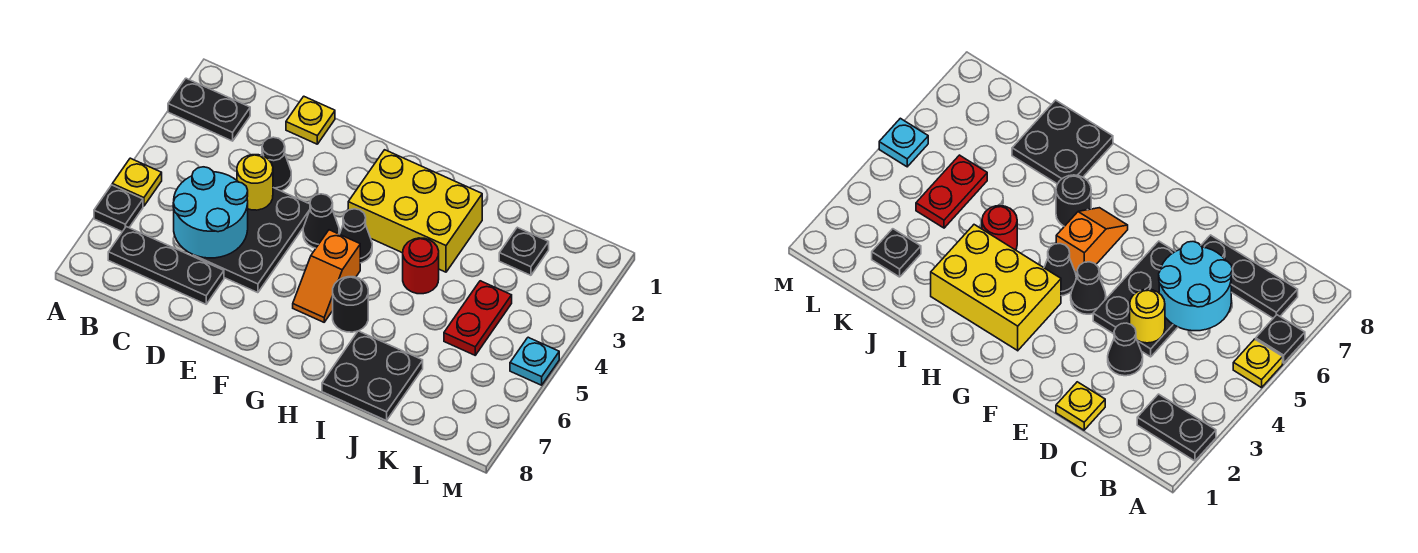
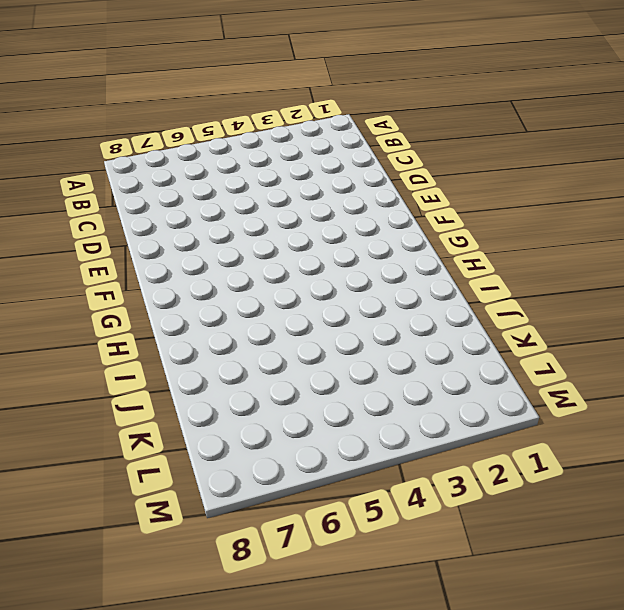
none -> black plate A2:B2 level 1
none -> yellow plate A5 level 1
none -> black plate A6 level 1

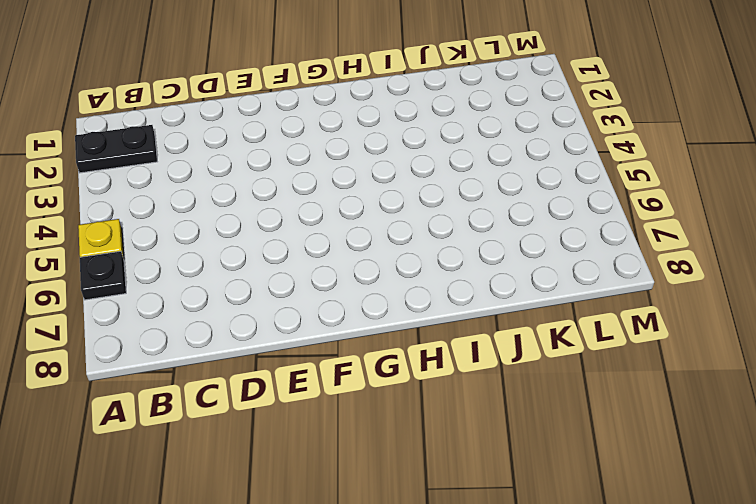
none -> black plate B7:D7 level 1
none -> yellow plate D1 level 1
none -> black cone D3 level 1

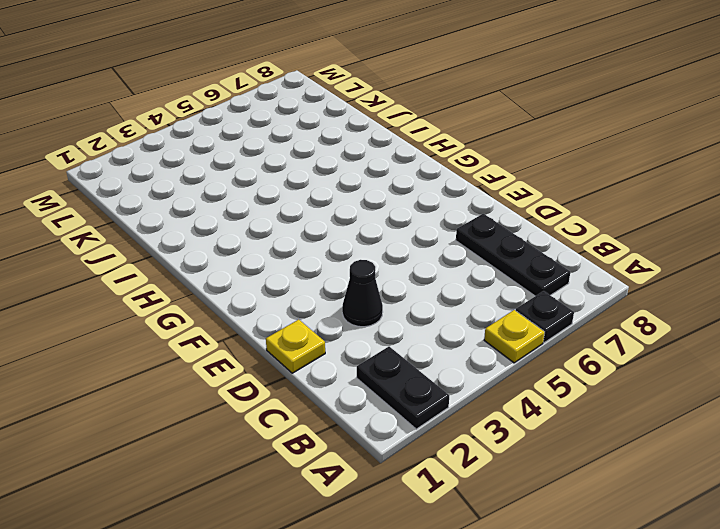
none -> black plate D4:E6 level 1
none -> black cone F4 level 1
none -> yellow brick G2:I3 level 1

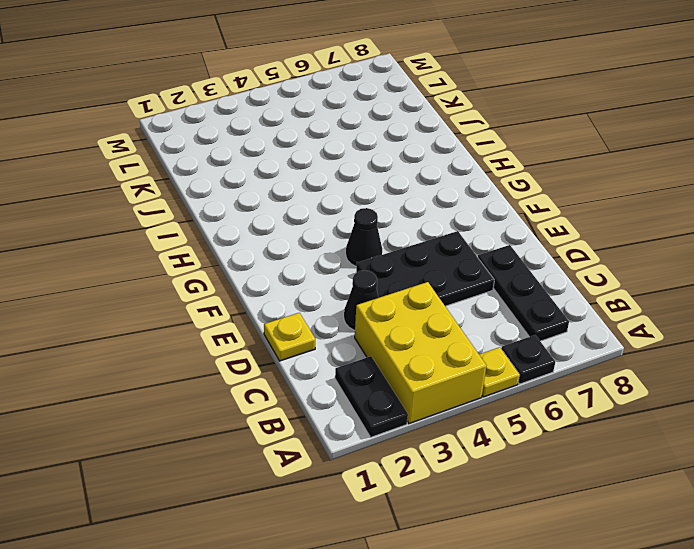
yellow brick A3:C4 level 1 -> yellow brick G2:I3 level 1
none -> black cone G4 level 1
none -> orange slope G5:G6 level 1 top 5
none -> black round brick H6 level 1

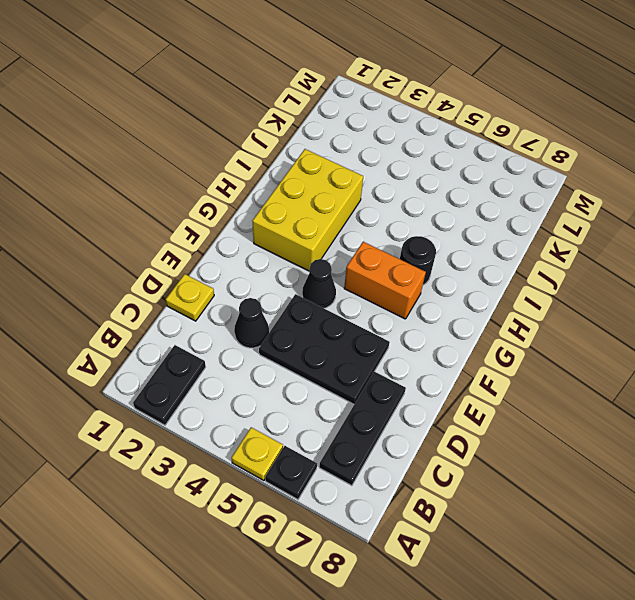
orange brick G5:G6 level 1 -> orange slope G5:G6 level 1 top 5
none -> black cone G4 level 1
none -> red round brick I4 level 1
none -> black plate I7:J8 level 1

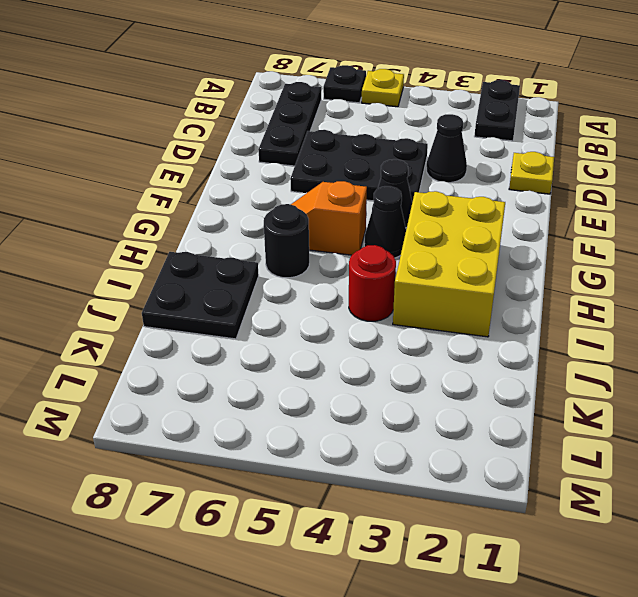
none -> black plate K2 level 1
none -> red plate K4:K5 level 1
none -> cyan plate M5 level 1

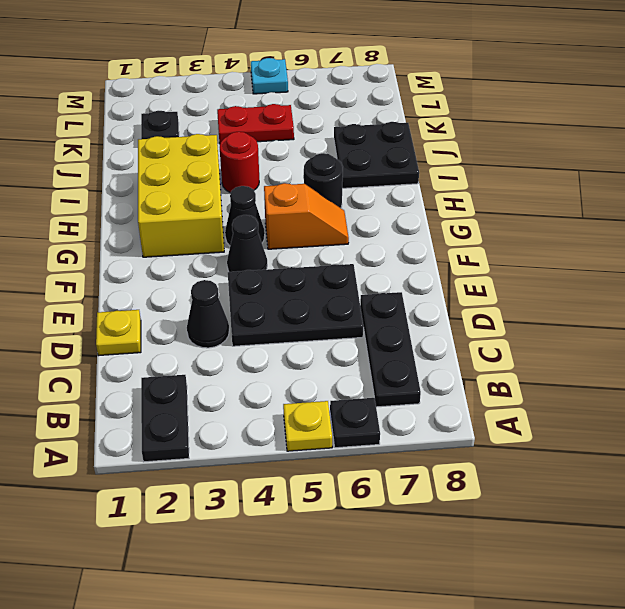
none -> cyan round brick C5:D6 level 2
none -> yellow round brick D4 level 2

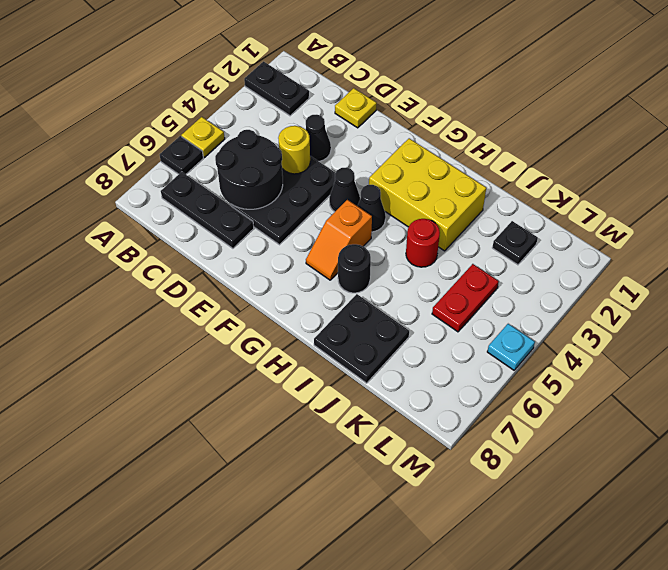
black round brick C5:D6 level 2 -> cyan round brick C5:D6 level 2

